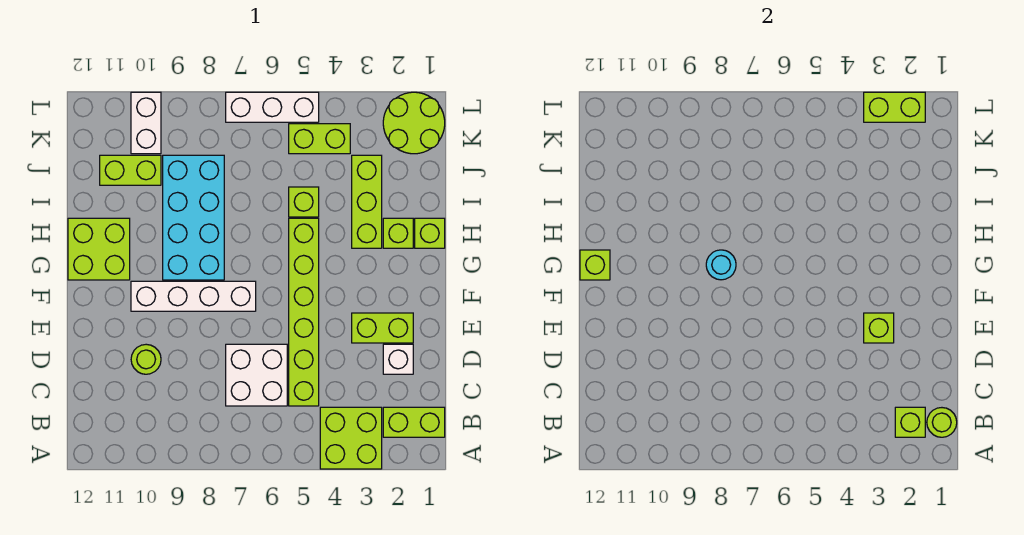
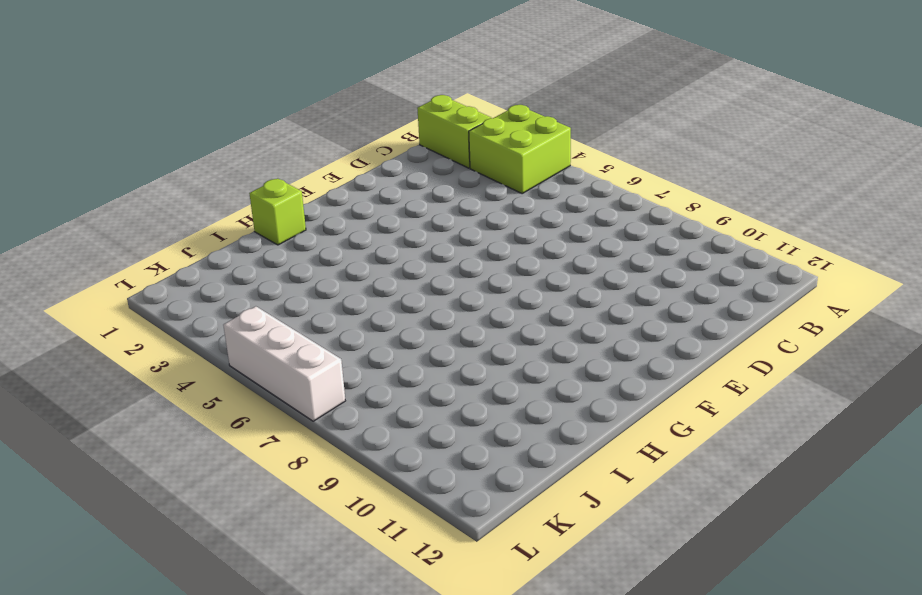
none -> lime brick C5:H5 level 1
none -> white brick C6:D7 level 1
none -> white brick D2 level 1

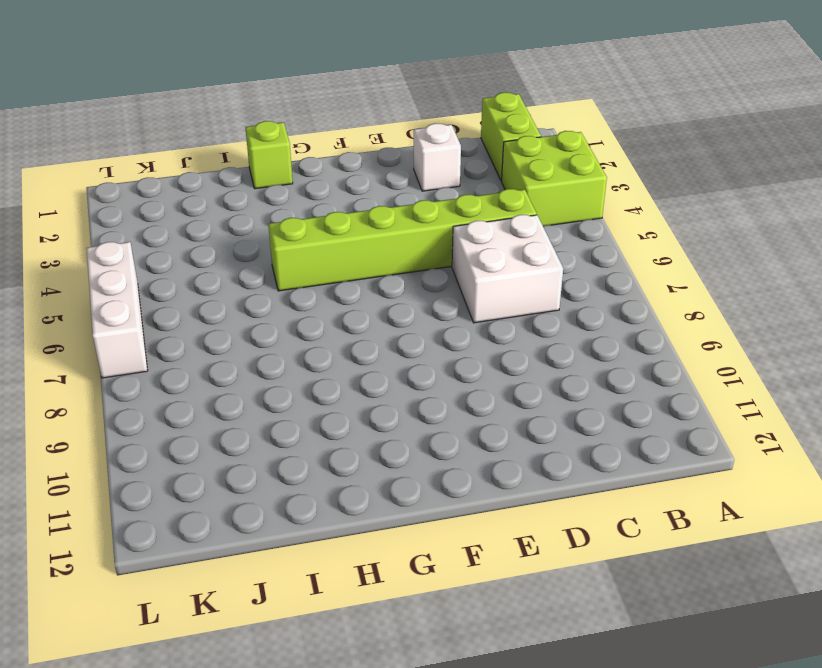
none -> lime round brick D10 level 1
none -> lime brick E2:E3 level 1
none -> white brick F7:F10 level 1

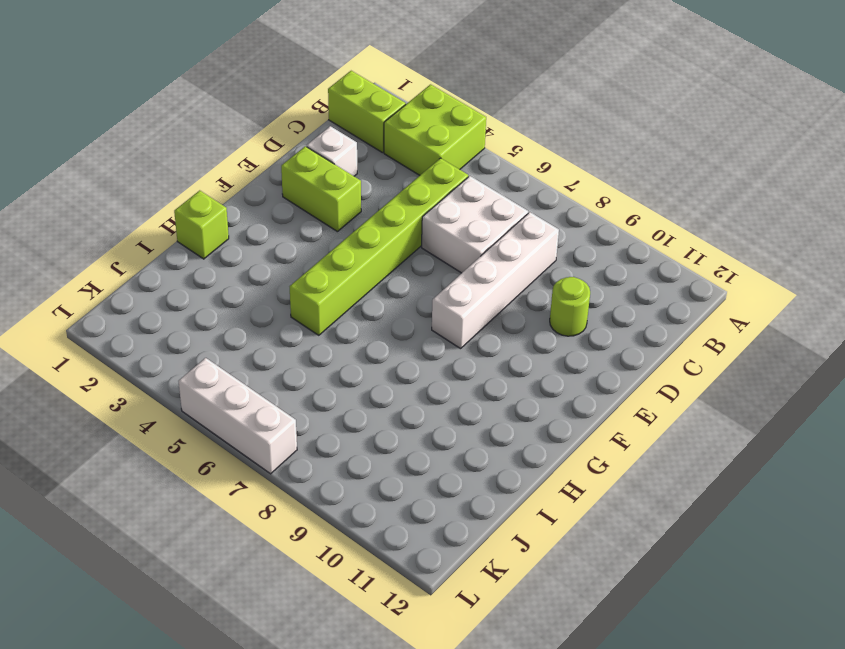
white brick C8:F8 level 1 -> white brick F7:F10 level 1
none -> cyan brick G8:J9 level 1
none -> lime brick G11:H12 level 1
none -> lime brick H2 level 1

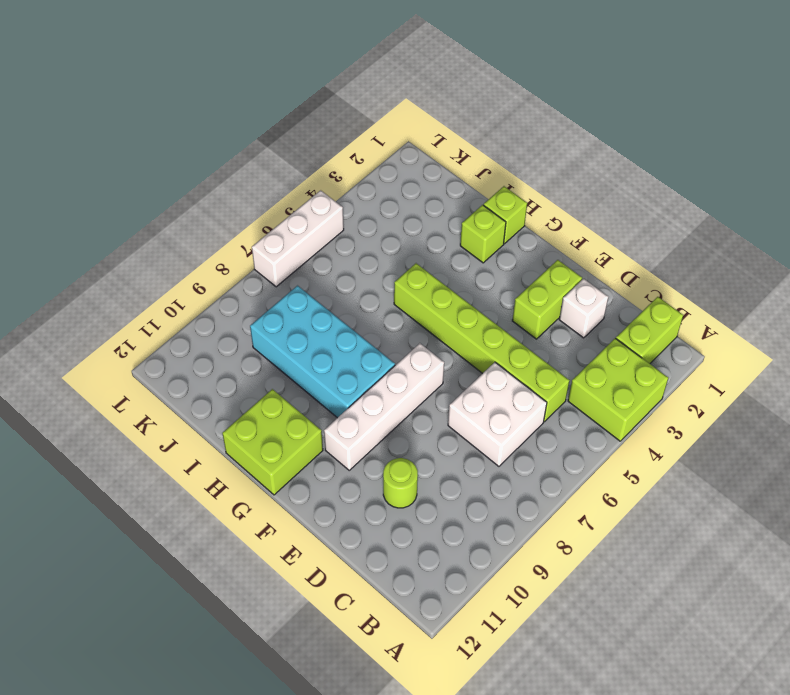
none -> lime brick H3:J3 level 1
none -> lime brick I5 level 1
none -> lime brick J10:J11 level 1

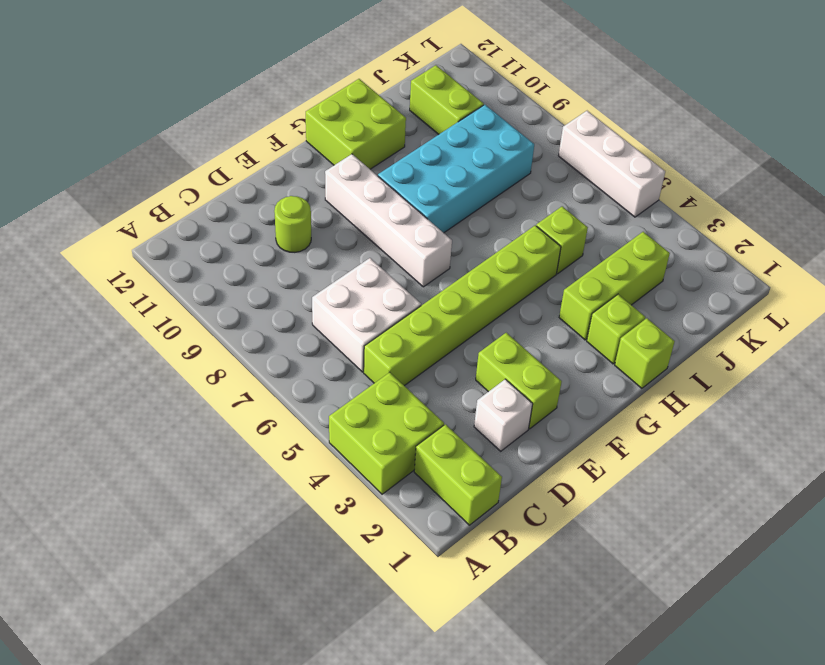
none -> lime round brick K1:L2 level 1
none -> lime brick K4:K5 level 1
none -> white brick K10:L10 level 1

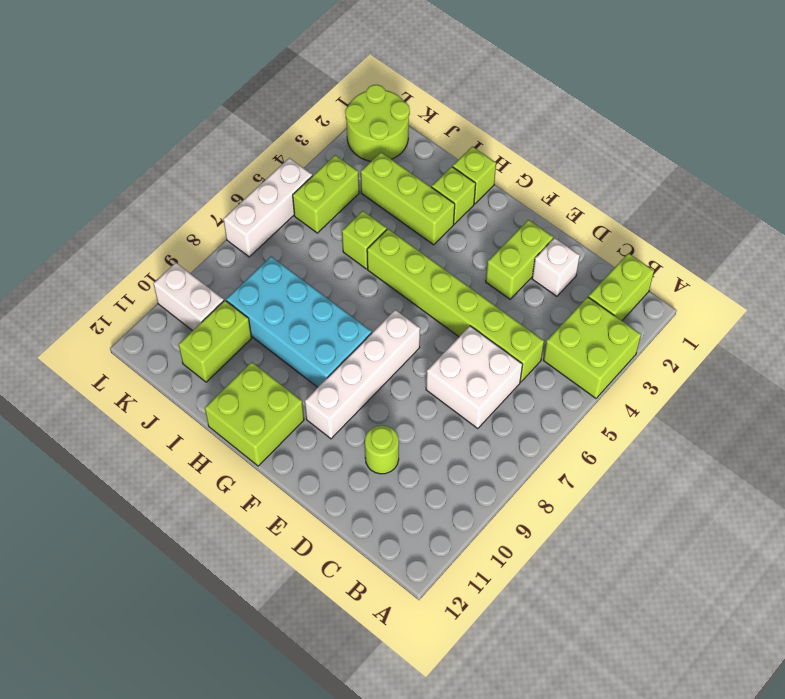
none -> lime round brick B1 level 2
none -> lime brick B2 level 2
none -> lime brick E3 level 2

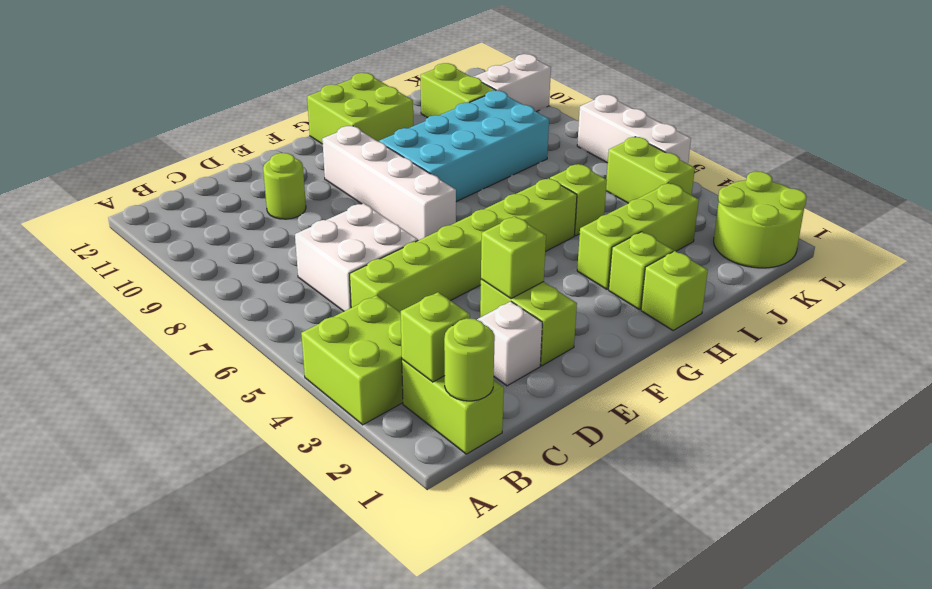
none -> cyan round brick G8 level 2
none -> lime brick G12 level 2
none -> lime brick L2:L3 level 2

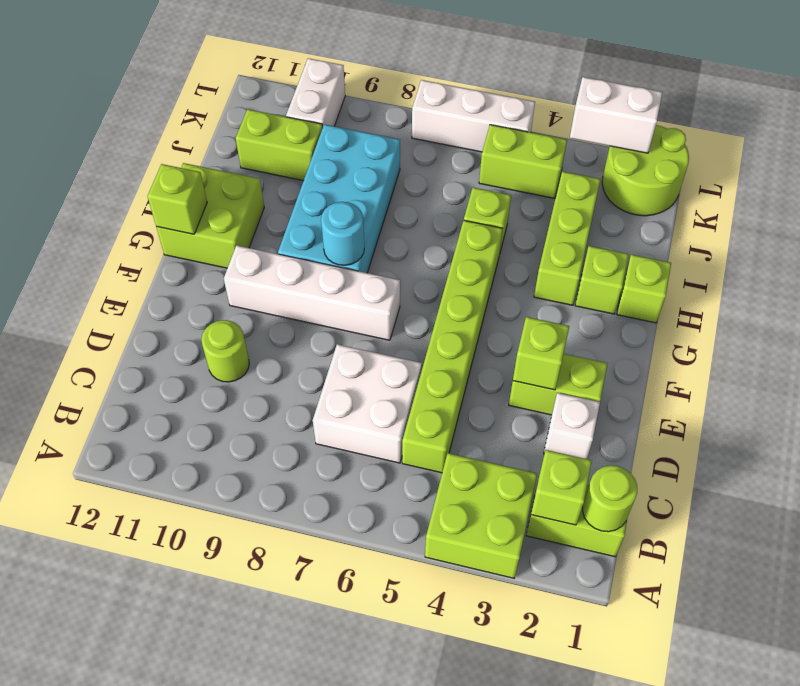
white brick L2:L3 level 2 -> lime brick L2:L3 level 2

